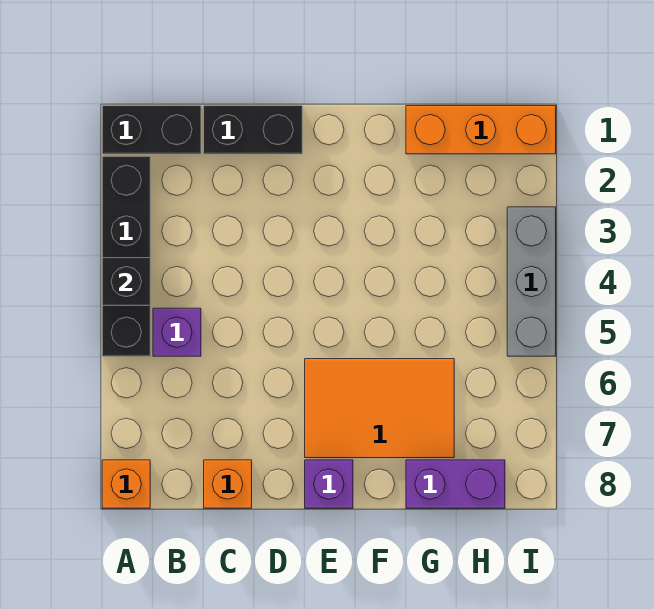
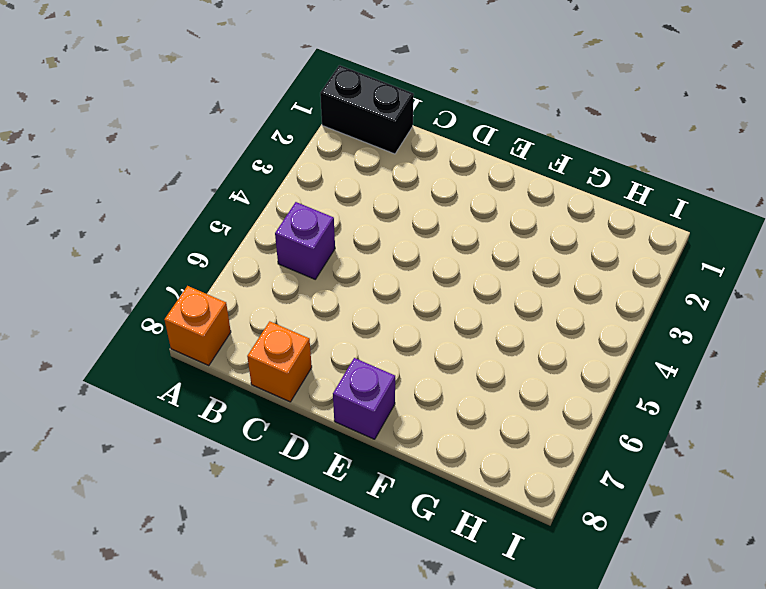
none -> black brick A2:A5 level 1
none -> black brick C1:D1 level 1
none -> orange tile E6:G7 level 1

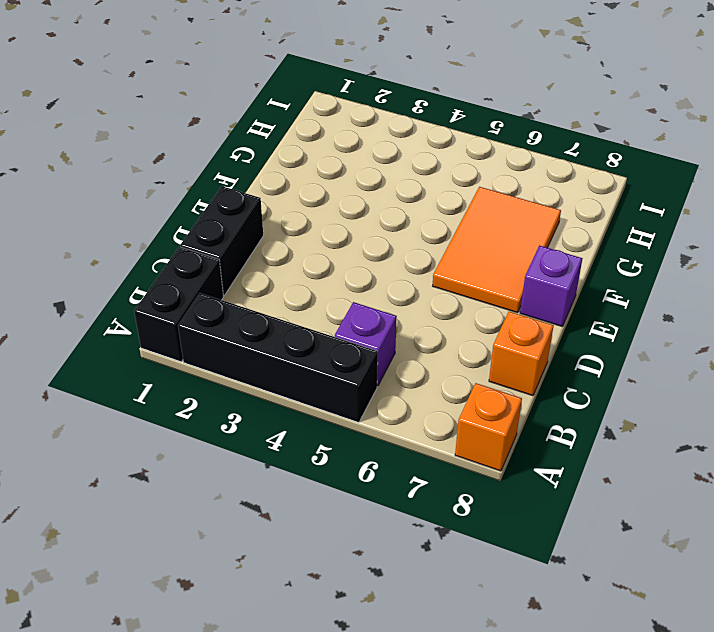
none -> orange brick G1:I1 level 1
none -> purple brick G8:H8 level 1
none -> grey brick I3:I5 level 1

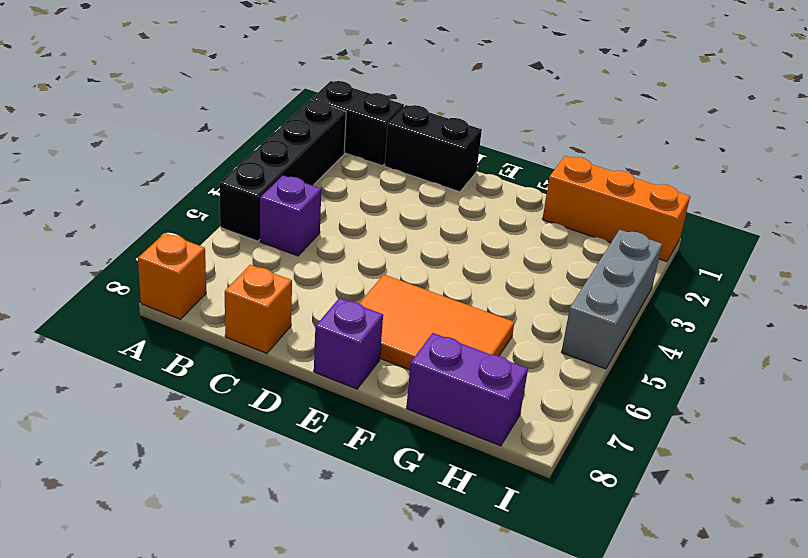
none -> black brick A4 level 2

